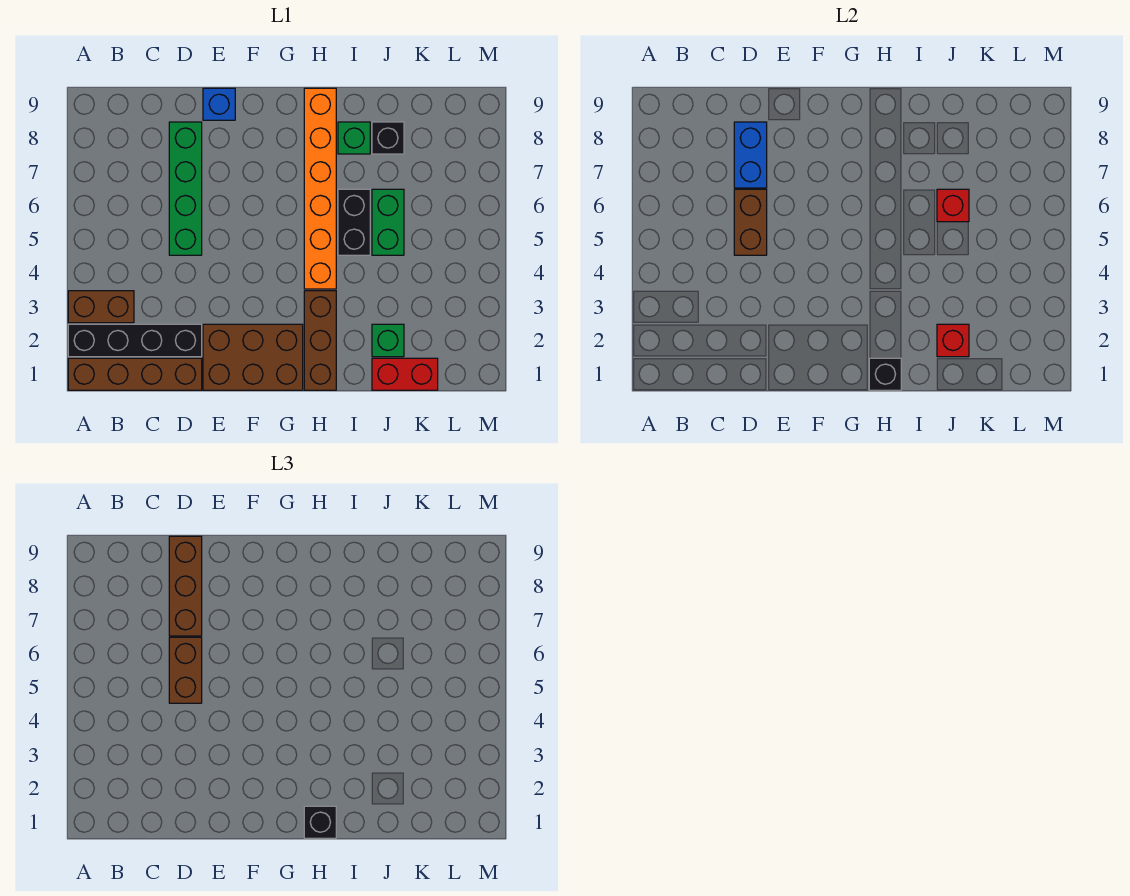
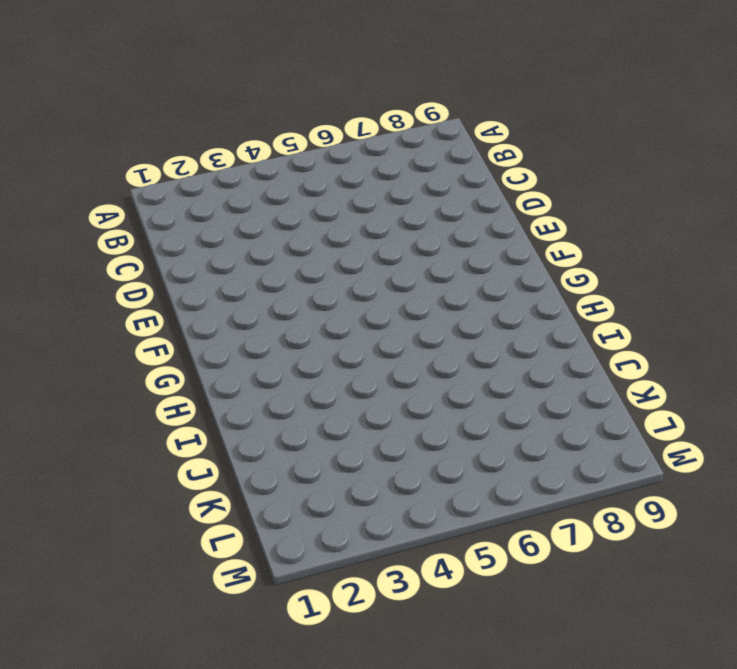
none -> brown brick A1:D1 level 1
none -> black brick A2:D2 level 1
none -> brown brick A3:B3 level 1

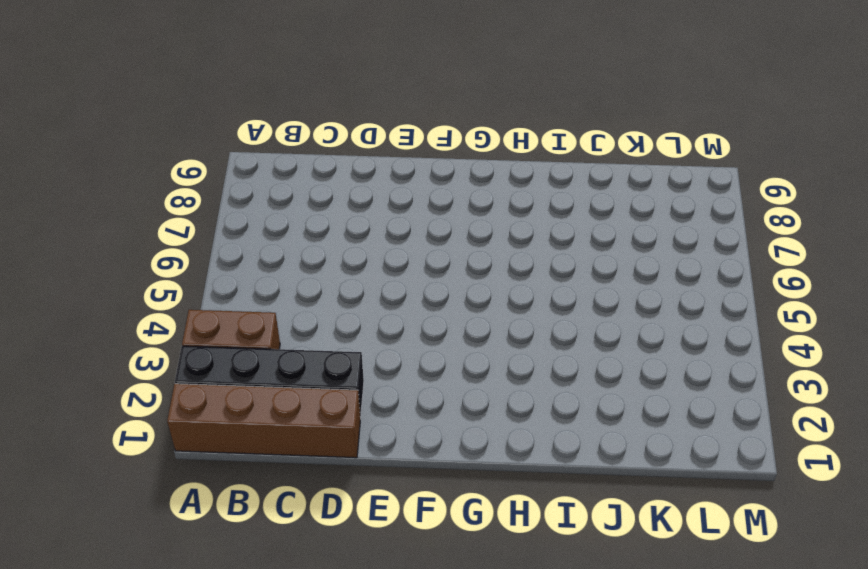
none -> green brick D5:D8 level 1
none -> brown brick E1:G2 level 1
none -> blue brick E9 level 1

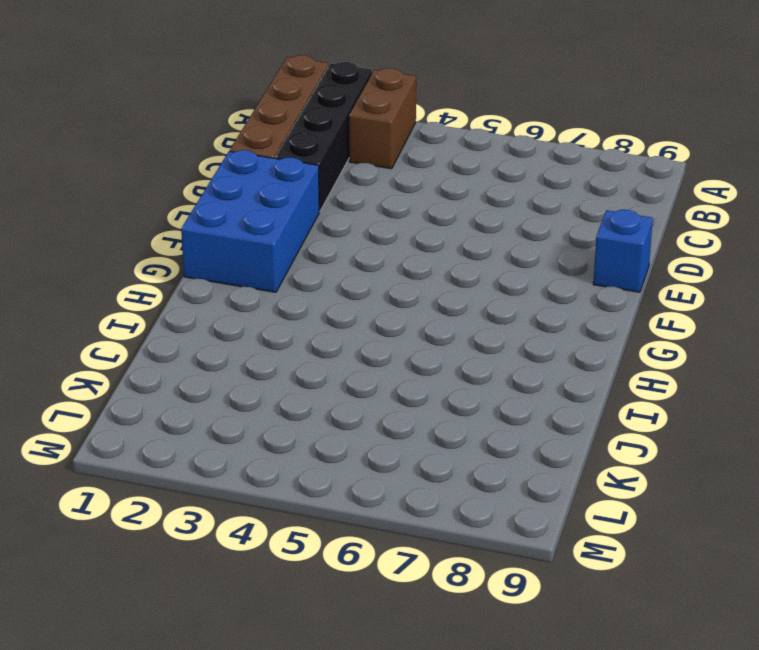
blue brick E1:G2 level 1 -> brown brick E1:G2 level 1
none -> green brick D5:D8 level 1
none -> brown brick H1:H3 level 1
none -> orange brick H4:H9 level 1

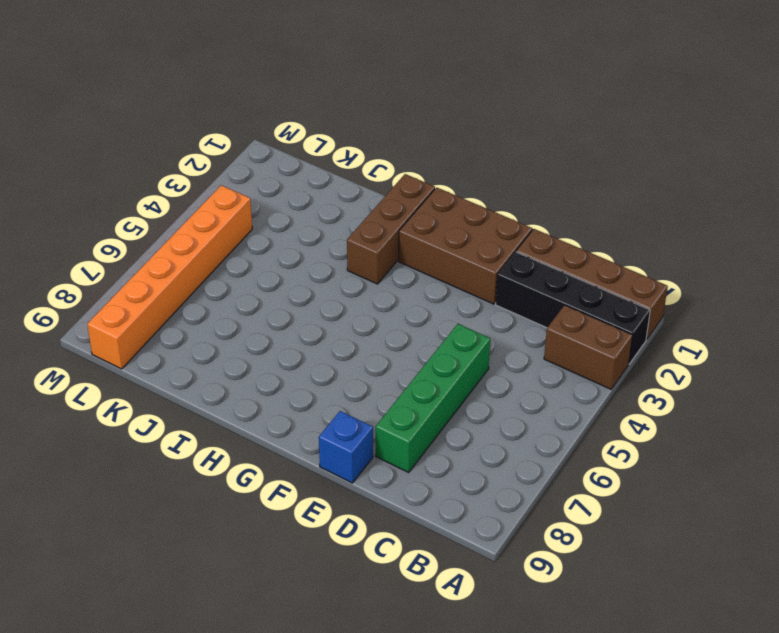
orange brick L4:L9 level 1 -> orange brick H4:H9 level 1
none -> black brick I5:I6 level 1
none -> green brick I8 level 1
none -> red brick J1:K1 level 1

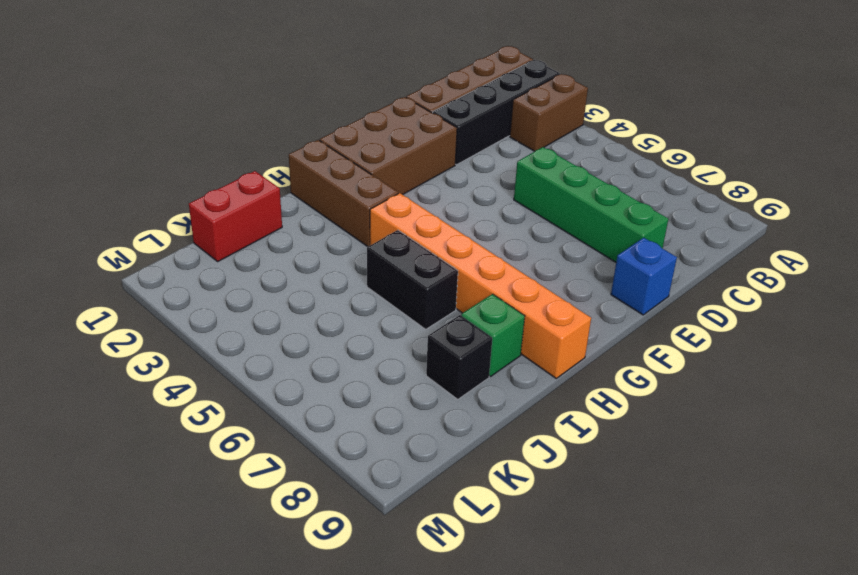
none -> green brick J2 level 1
none -> green brick J5:J6 level 1
none -> brown brick D5:D6 level 2

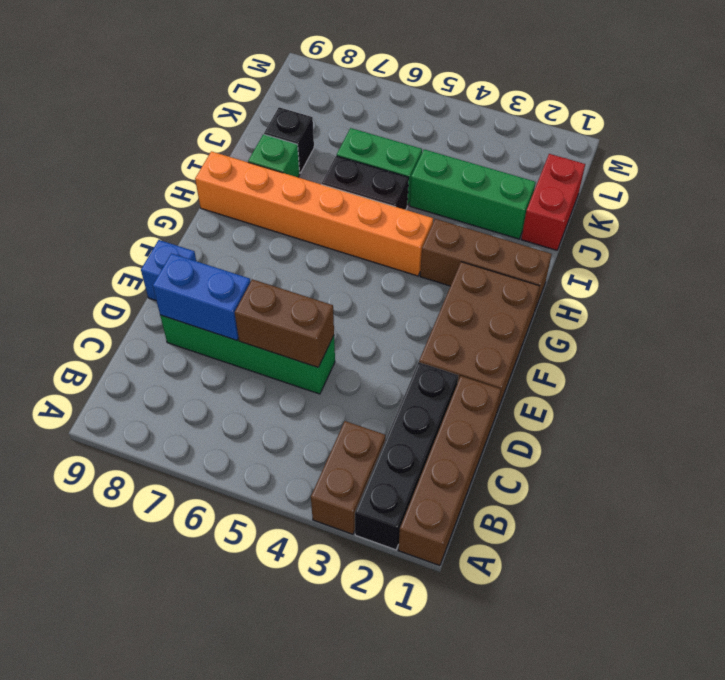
green brick J2:J4 level 1 -> green brick J2 level 1
none -> black brick H1 level 2
none -> red brick J2 level 2
none -> red brick J6 level 2

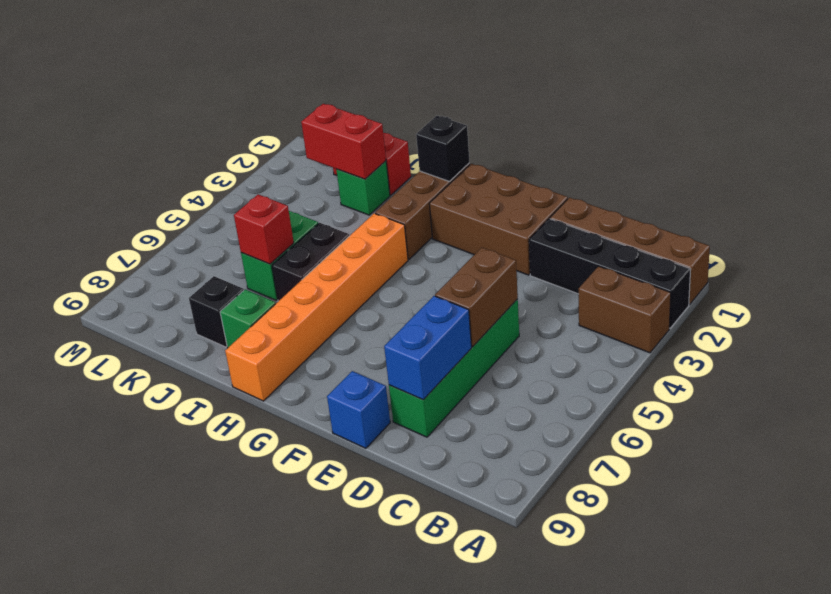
red brick J2:K2 level 2 -> red brick J2 level 2
none -> brown brick D5:D6 level 3
none -> brown brick D7:D9 level 3
none -> black brick H1 level 3

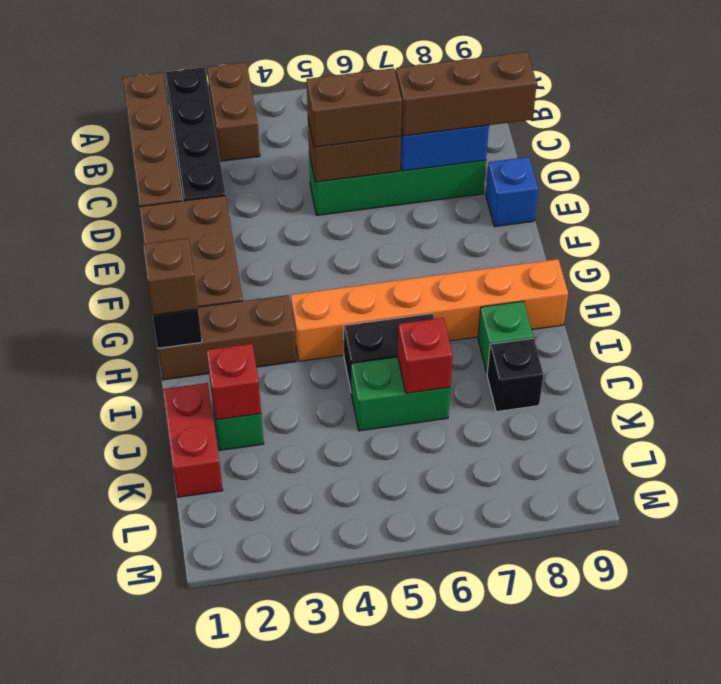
brown brick H1 level 3 -> black brick H1 level 3

